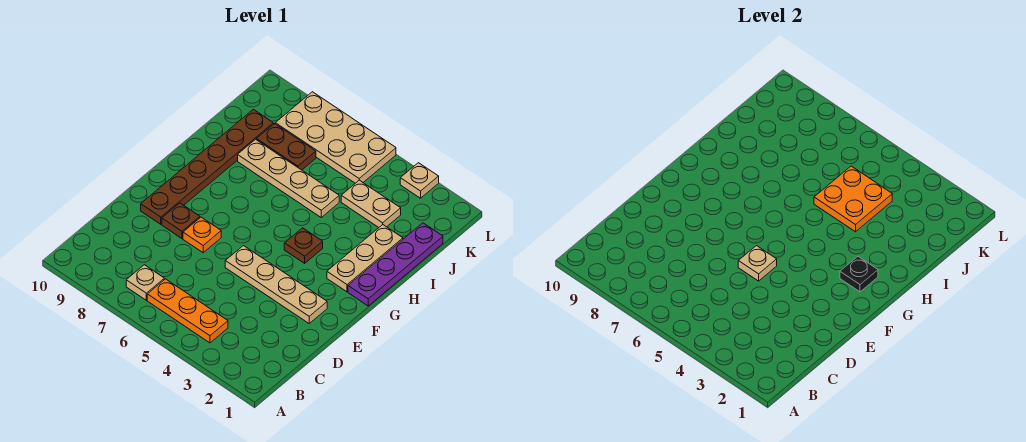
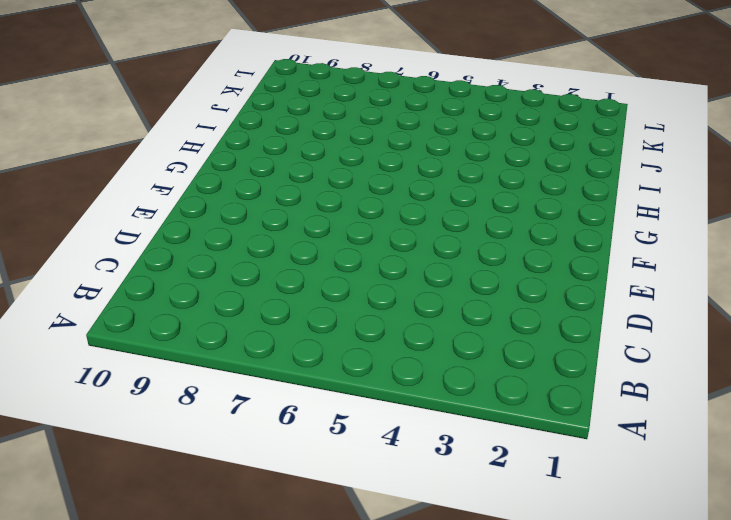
none -> orange plate B4:B6 level 1
none -> tan plate B7 level 1
none -> tan plate E2:E5 level 1

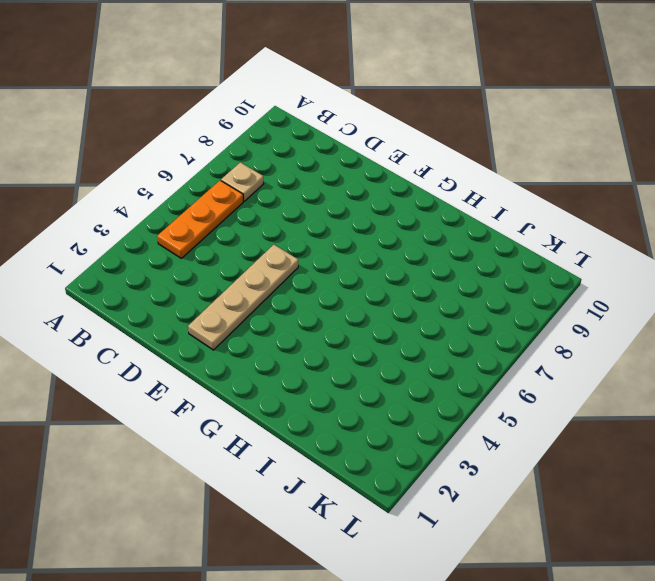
none -> orange plate E7 level 1
none -> brown plate E8 level 1
none -> brown plate E9:J9 level 1

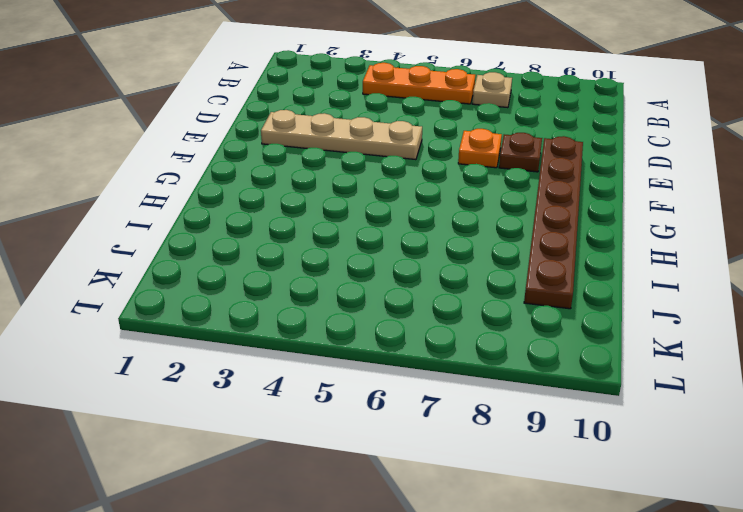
none -> purple plate G1:J1 level 1
none -> tan plate G2:I2 level 1
none -> brown plate G4 level 1

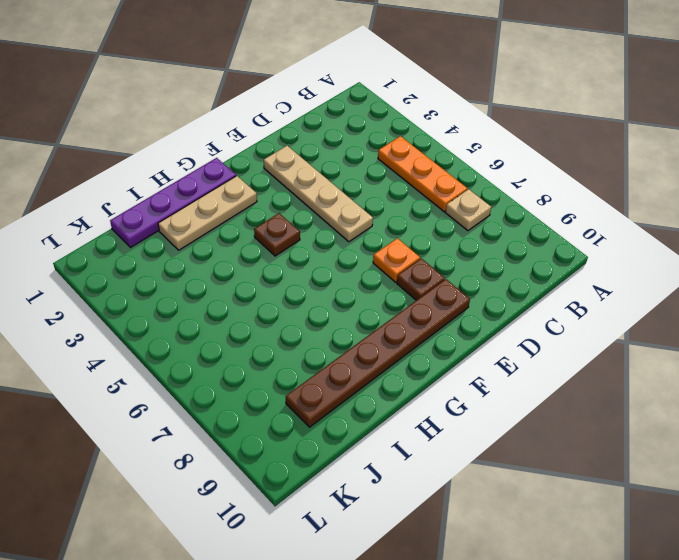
none -> tan plate I5:I8 level 1
none -> tan plate J3:J4 level 1
none -> brown plate J7:J8 level 1

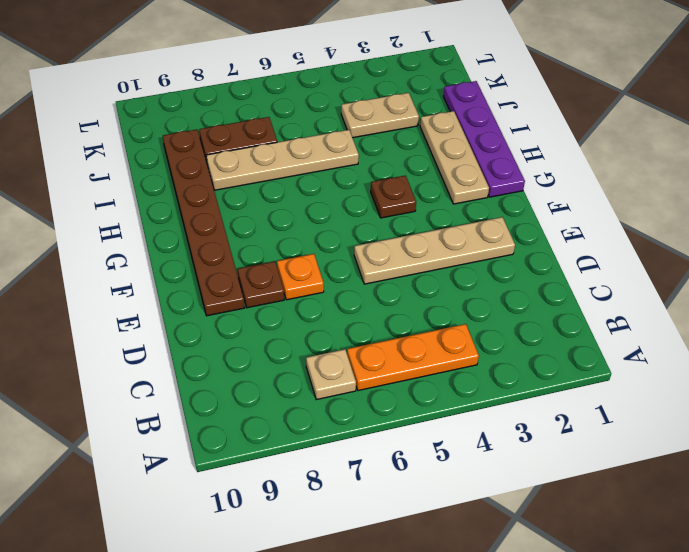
none -> tan plate K5:L8 level 1
none -> tan plate L3 level 1
none -> tan plate E5 level 2

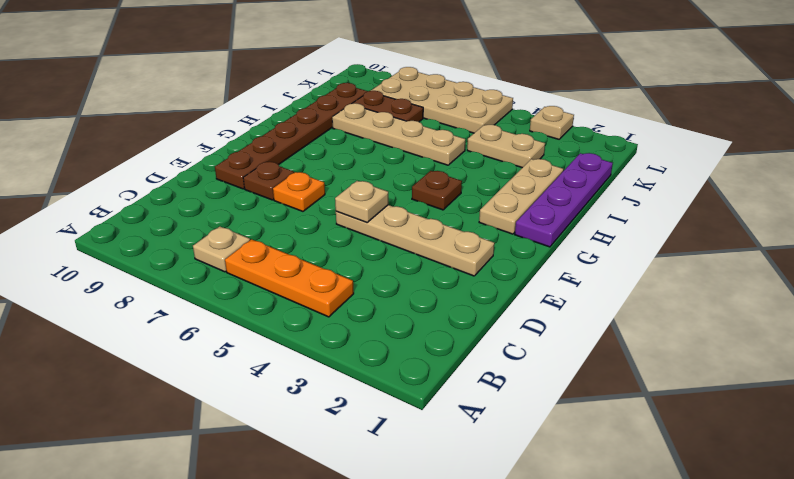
none -> black plate G2 level 2
none -> orange plate I4:J5 level 2

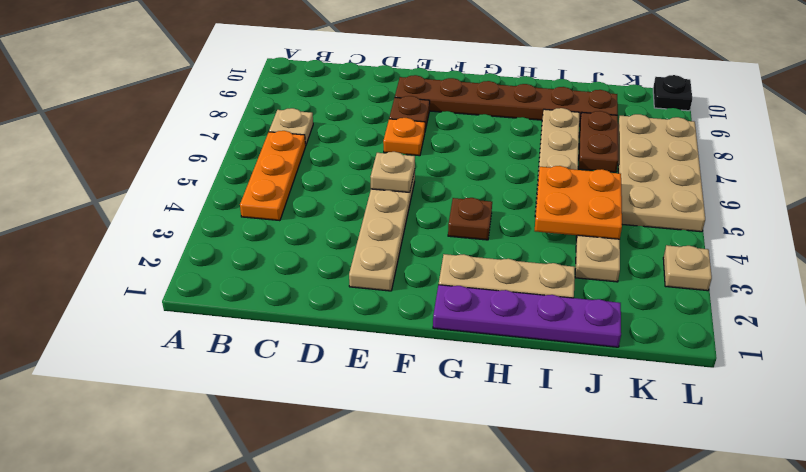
black plate L10 level 1 -> black plate G2 level 2

